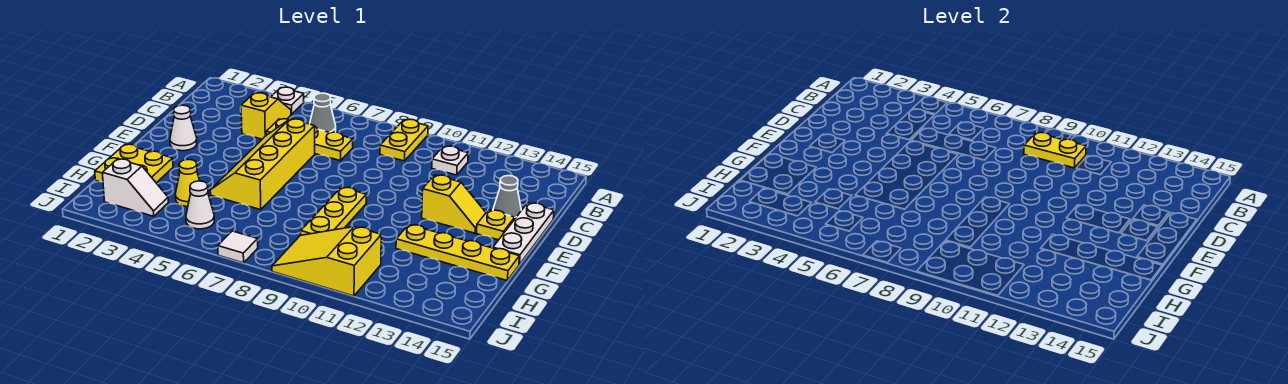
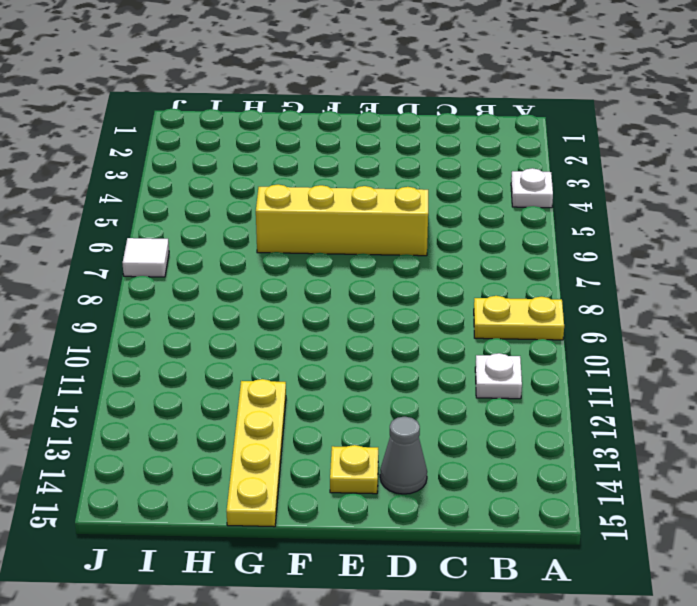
none -> yellow slope B4:C4 level 1 top C
none -> grey cone B6 level 1
none -> yellow plate C5:C7 level 1

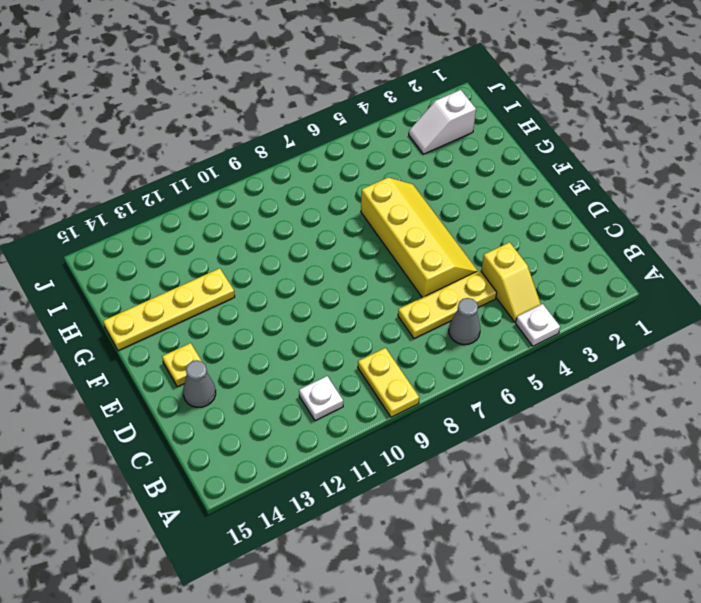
none -> white plate D15:F15 level 1
none -> white cone E2 level 1
none -> yellow slope E12:E13 level 1 top 12

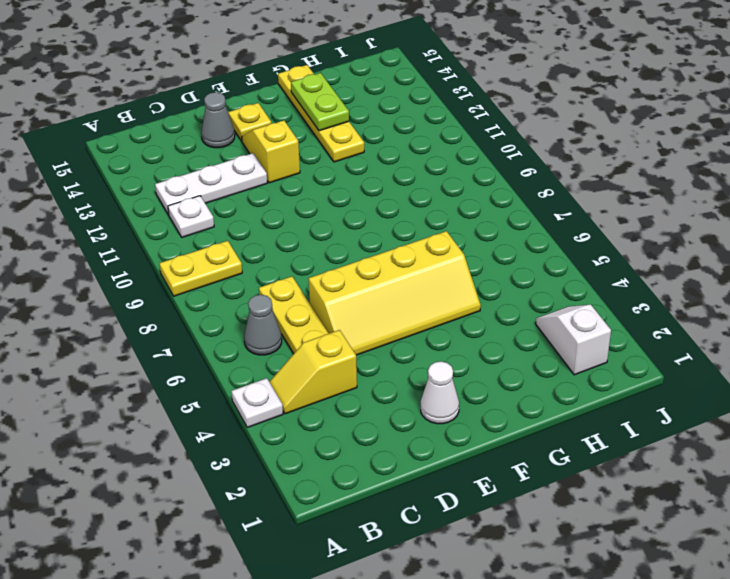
white plate B12:D12 level 1 -> white plate D15:F15 level 1
lime plate G13:G14 level 2 -> none
none -> yellow plate F9:H9 level 1
none -> yellow plate G1:H2 level 1
none -> yellow cone H4 level 1

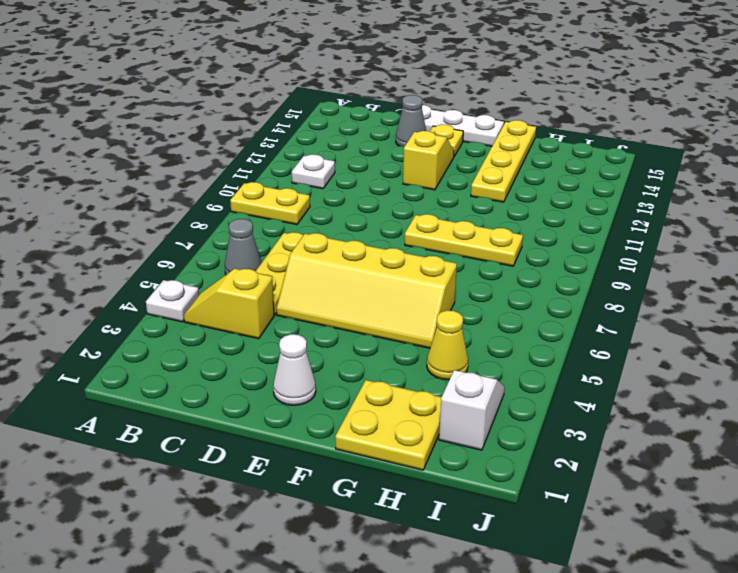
none -> white cone I5 level 1
none -> yellow slope I9:J11 level 1 top 11
none -> white tile J7 level 1

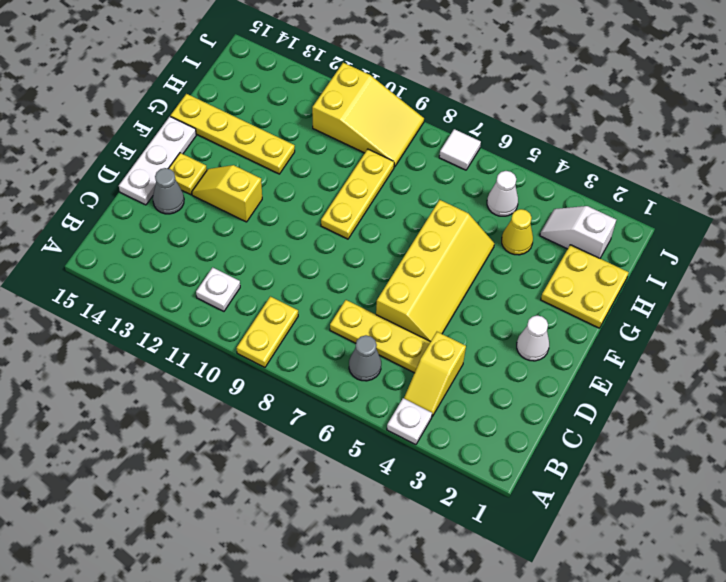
none -> yellow plate B9:B10 level 2

